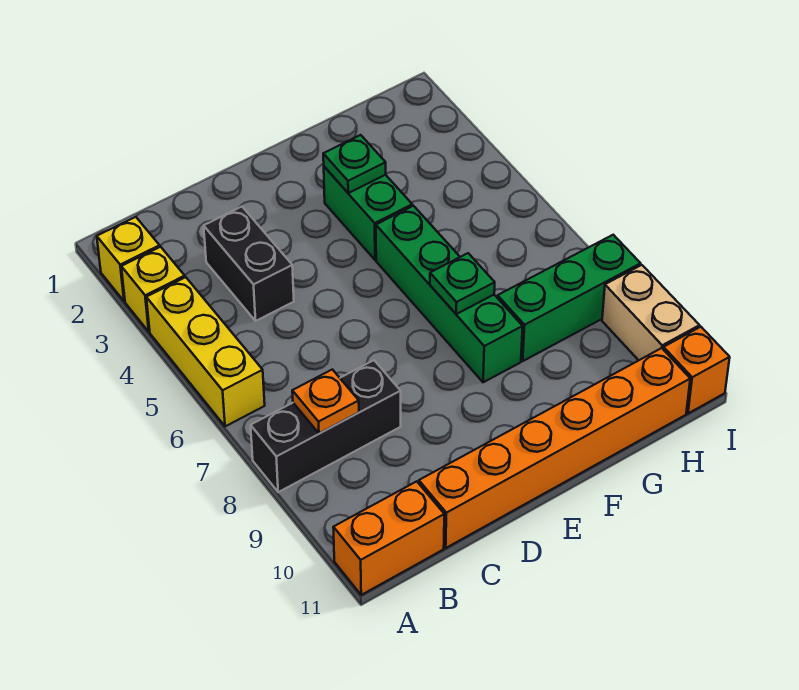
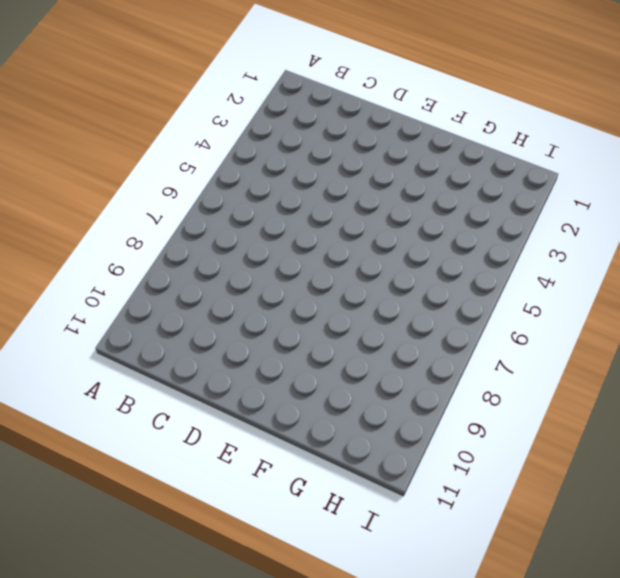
none -> yellow brick A2 level 1
none -> yellow brick A3 level 1
none -> yellow brick A4:A6 level 1

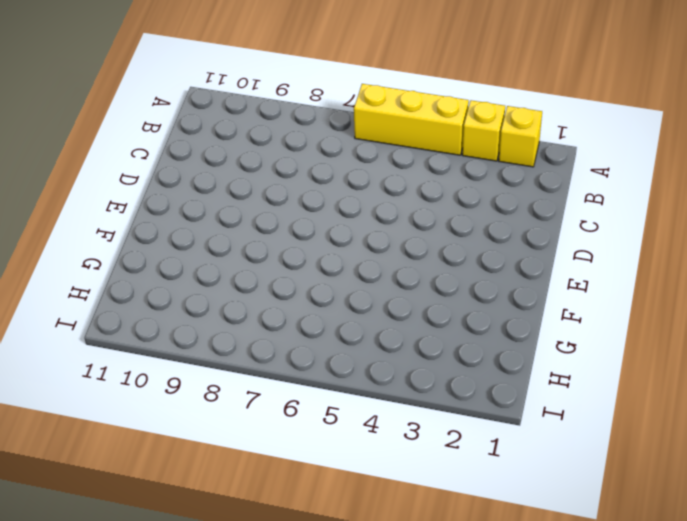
none -> black brick A8:C8 level 1
none -> orange brick A11:B11 level 1
none -> black brick C3:C4 level 1

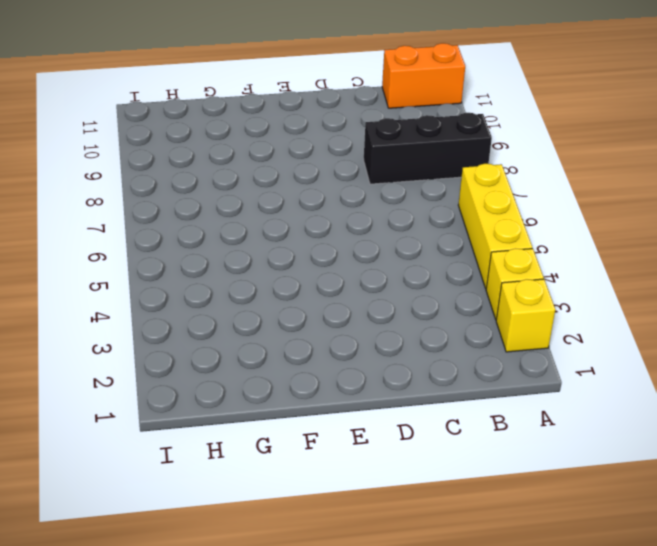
none -> black brick C3:C4 level 1
none -> orange brick C11:H11 level 1
none -> green brick F3:F4 level 1

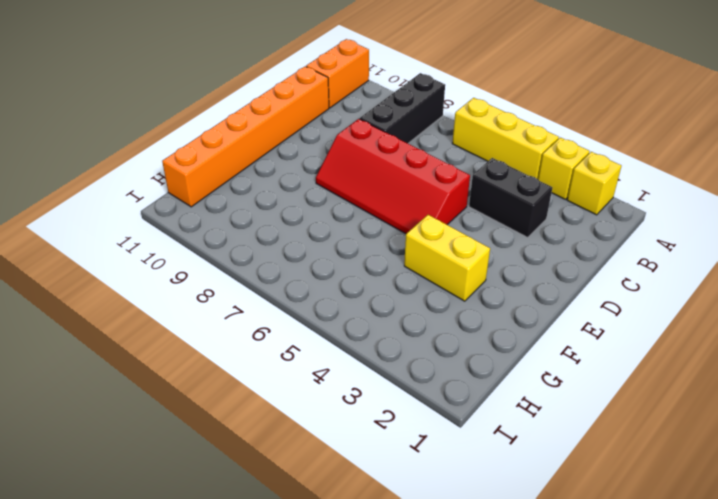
red slope D5:E8 level 1 top D -> none
yellow brick F3:F4 level 1 -> green brick F3:F4 level 1
none -> green brick F5:F8 level 1
none -> green brick G8:I8 level 1
none -> tan brick I9:I10 level 1

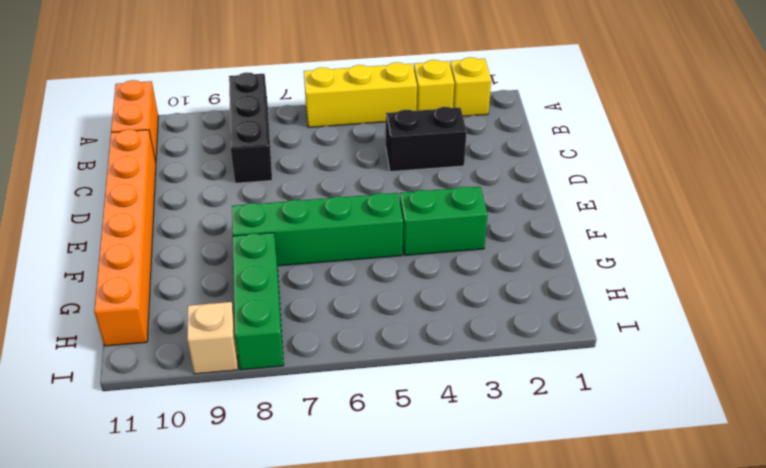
tan brick I9 level 1 -> tan brick I9:I10 level 1
none -> orange brick I11 level 1
none -> orange plate B8 level 2
none -> green plate F3 level 2

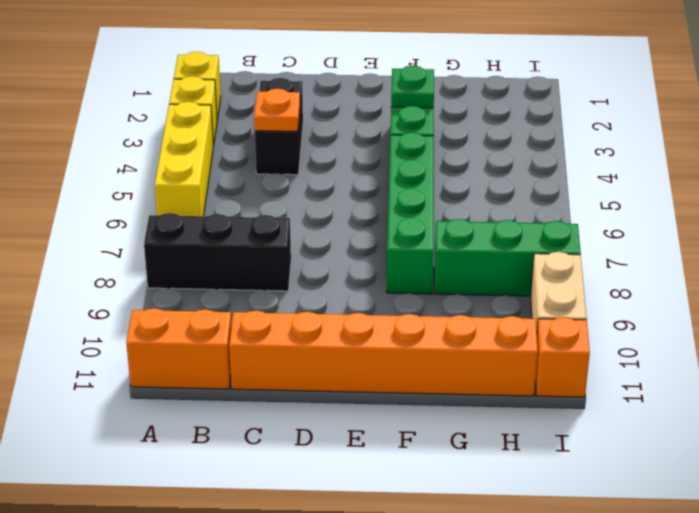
orange plate C4 level 2 -> orange plate B8 level 2
none -> green plate F7 level 2

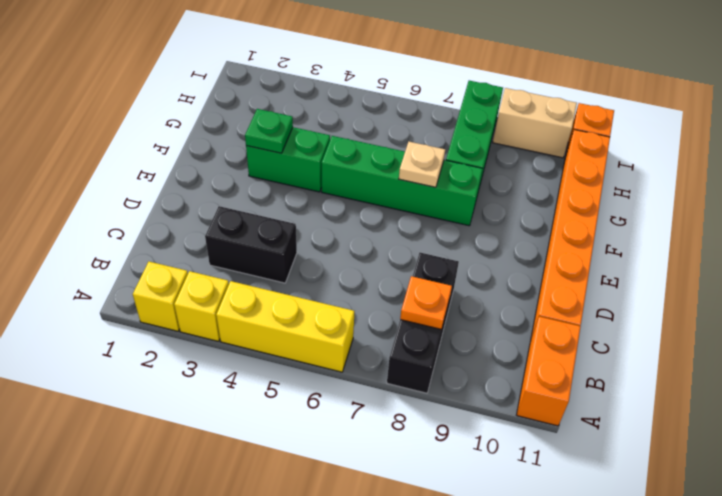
tan plate F7 level 2 -> green plate F7 level 2

